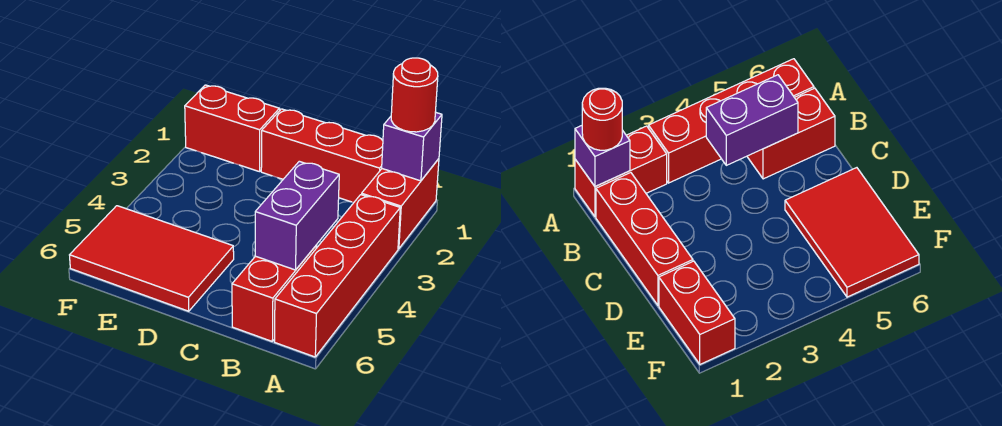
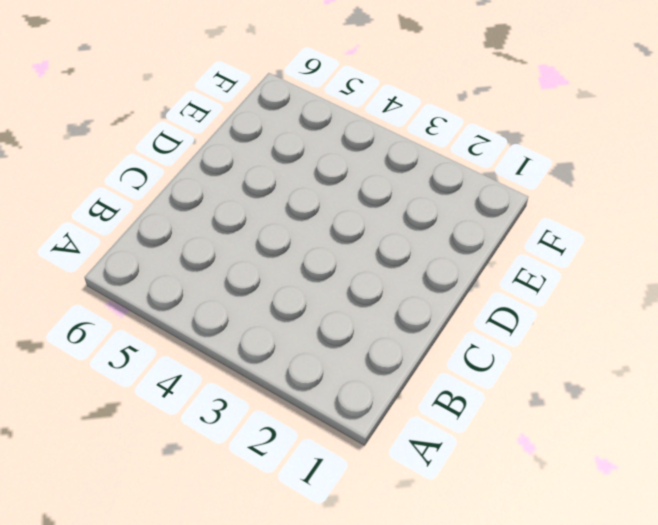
none -> red brick A1:A2 level 1
none -> red brick A3:A6 level 1

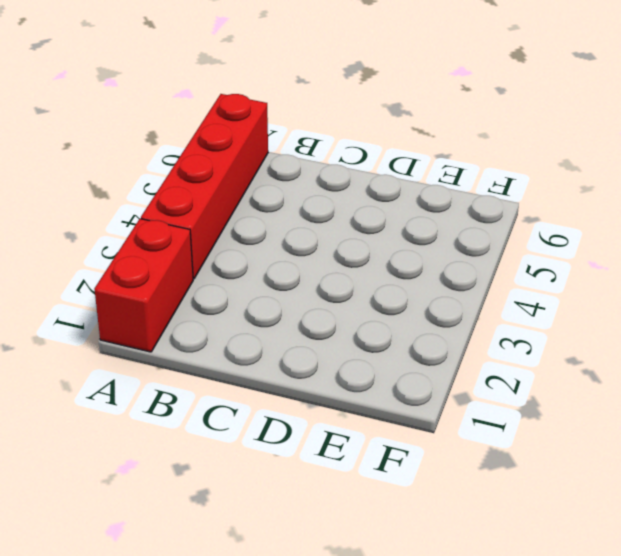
none -> red brick B1:D1 level 1
none -> red brick B5:B6 level 1

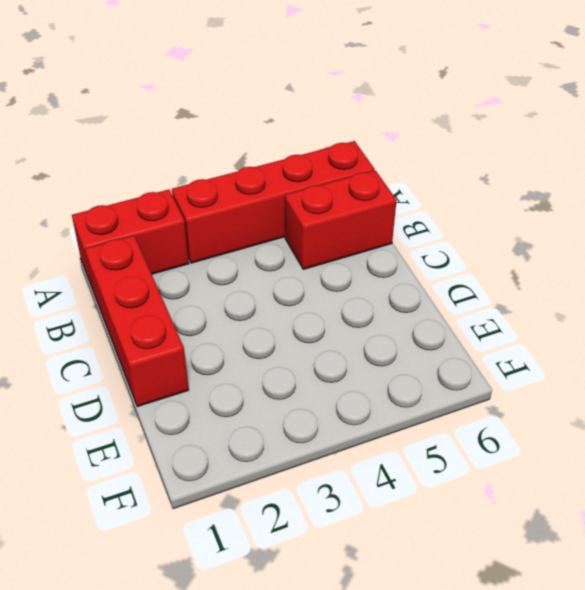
none -> red tile D5:F6 level 1
none -> red brick E1:F1 level 1

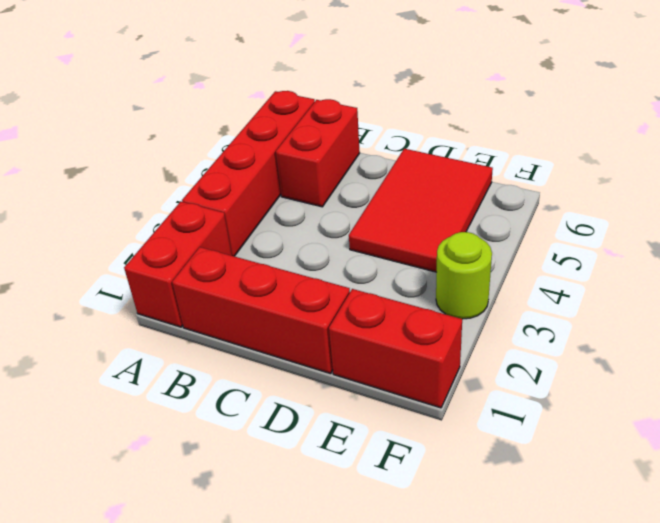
red tile D4:E6 level 1 -> red tile D5:F6 level 1
lime round brick F3 level 1 -> none
none -> purple brick A1 level 2
none -> purple brick B4:B5 level 2

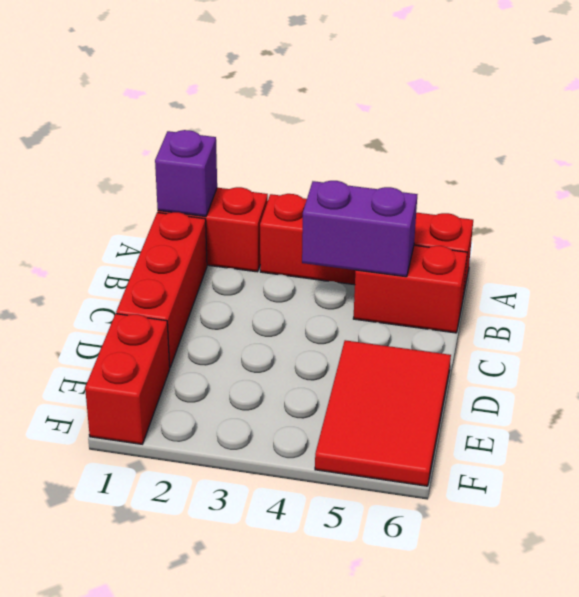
none -> red round brick A1 level 3

